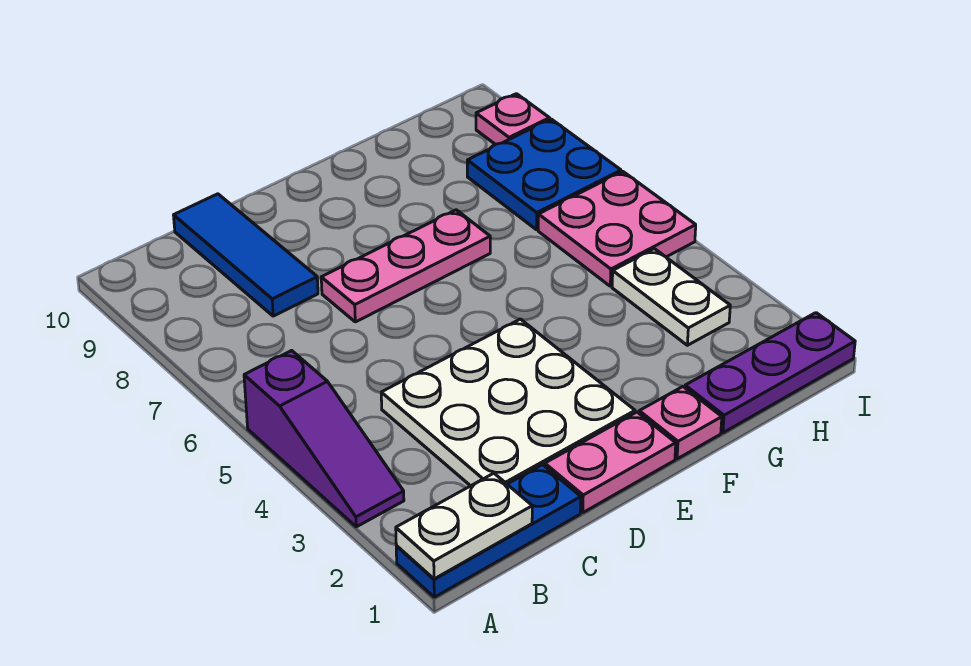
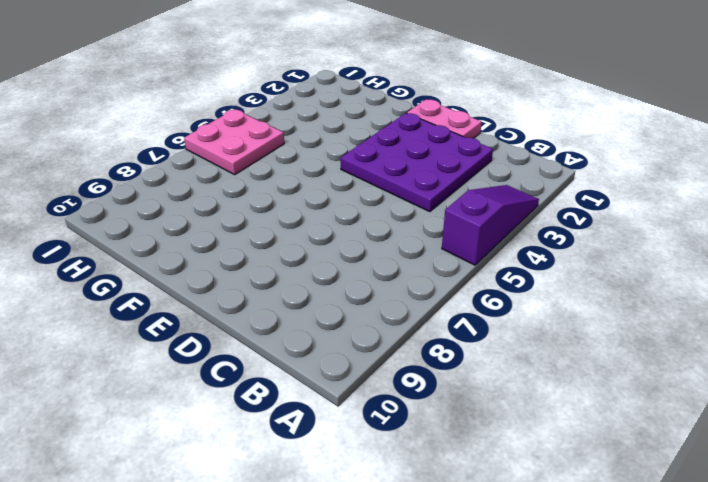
purple plate C2:E4 level 1 -> white plate C2:E4 level 1
none -> blue plate A1:C1 level 1
none -> blue tile C8:C10 level 1
none -> pink plate D7:F7 level 1

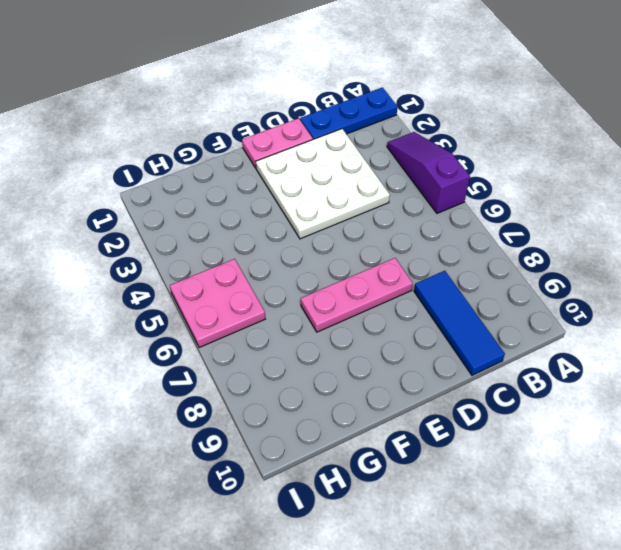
none -> pink plate F1 level 1
none -> purple plate G1:I1 level 1
none -> white plate H3:H4 level 1

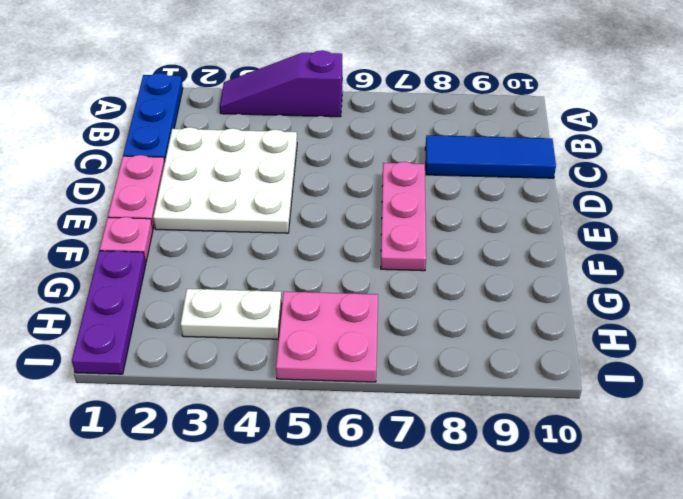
none -> blue plate H7:I8 level 1
none -> pink plate I9 level 1
none -> white plate A1:B1 level 2

